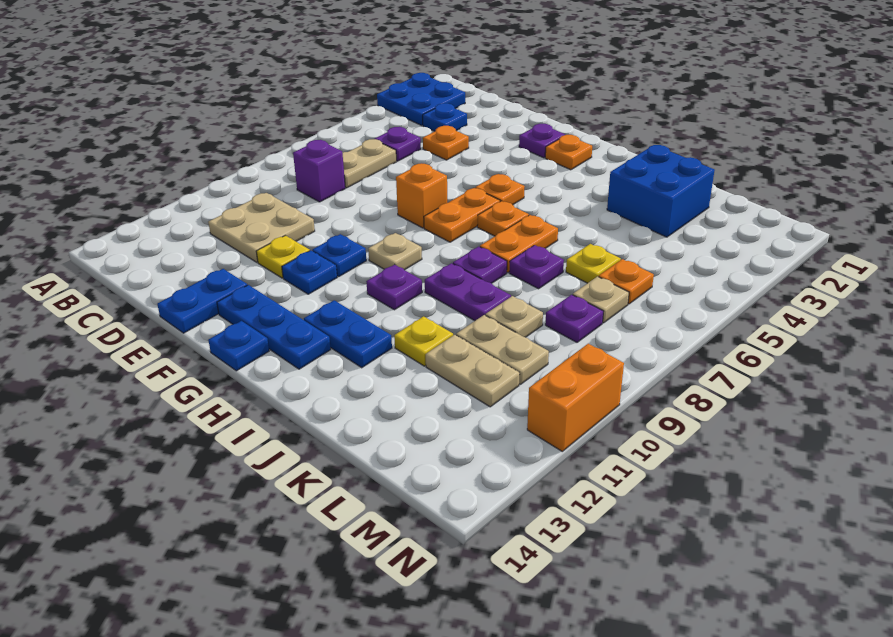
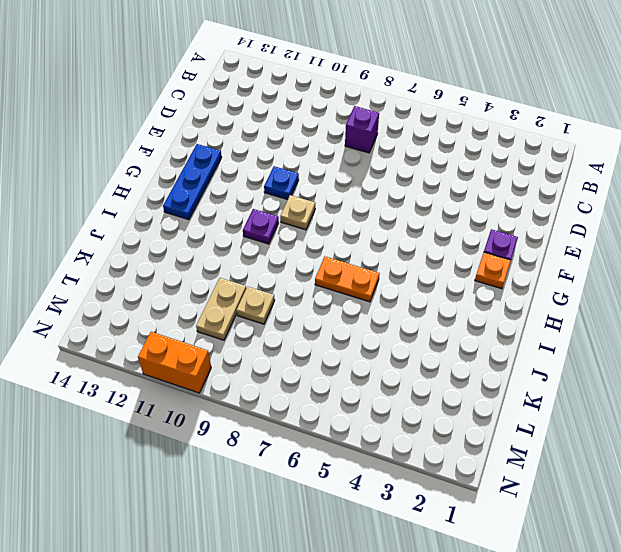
none -> blue plate A2:B3 level 1
none -> blue plate C3 level 1
none -> purple plate C5 level 1
none -> tan plate C6:C7 level 1

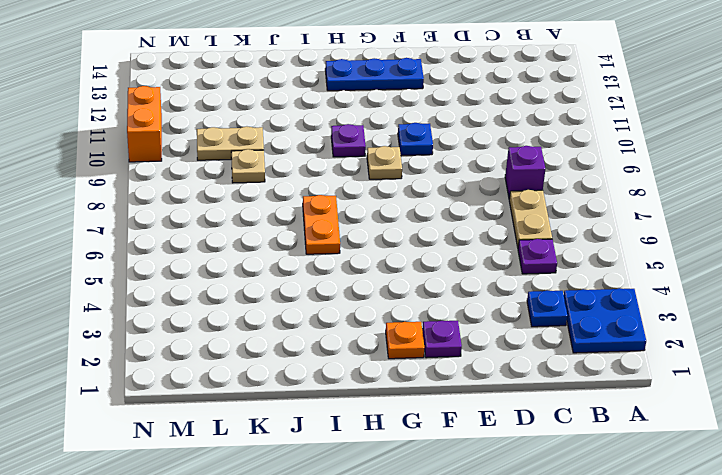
none -> tan plate C10:D11 level 1
none -> orange plate D4 level 1
none -> yellow plate E11 level 1
none -> blue plate E13:E14 level 1

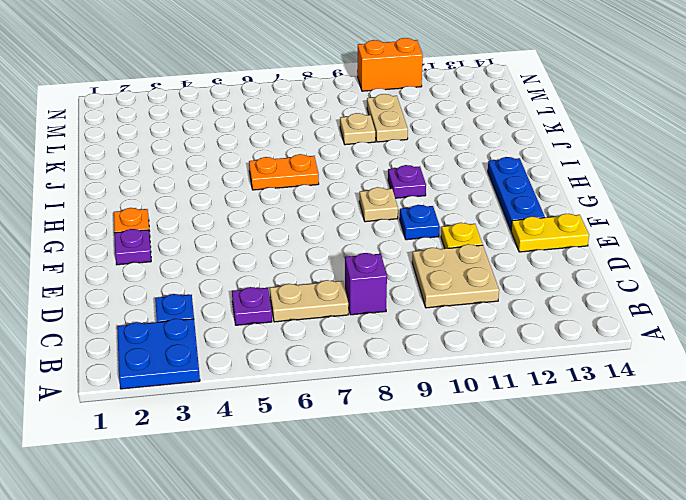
yellow plate E13:E14 level 1 -> blue plate E13:E14 level 1
none -> orange plate D4 level 1
none -> orange brick F7 level 1
none -> blue plate F11 level 1
none -> orange plate G5 level 1

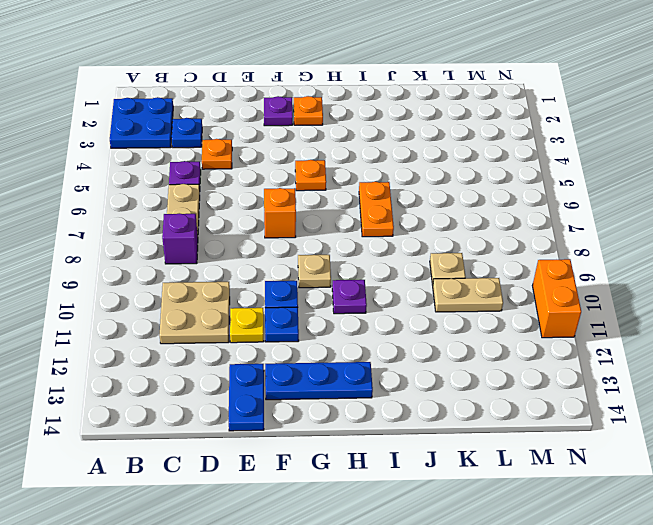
none -> orange plate G6:G7 level 1
none -> blue plate G14 level 1
none -> orange plate H6 level 1
none -> blue plate H12:I12 level 1

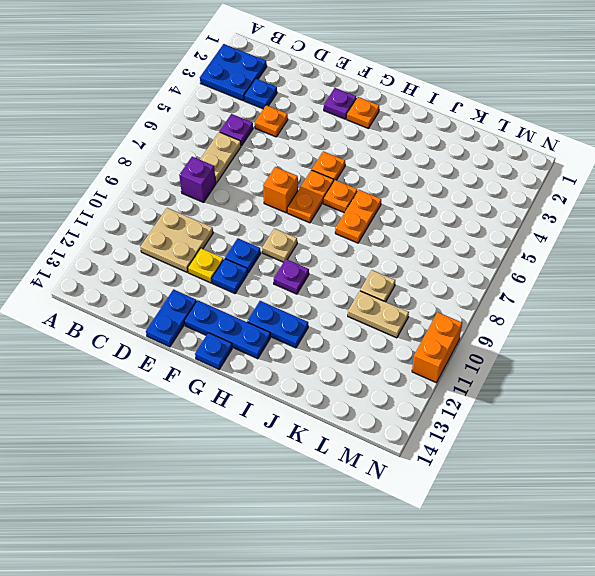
none -> purple plate I8 level 1
none -> purple plate I9:J9 level 1
none -> blue brick J2:K3 level 1
none -> purple plate J7 level 1

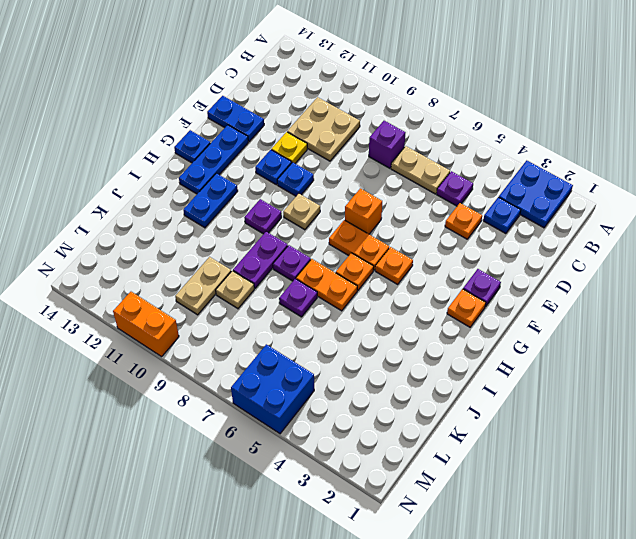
blue brick M5:N6 level 1 -> blue brick J2:K3 level 1
none -> yellow plate J11 level 1
none -> yellow plate K6 level 1
none -> tan plate K11:L11 level 1
none -> orange plate L6 level 1

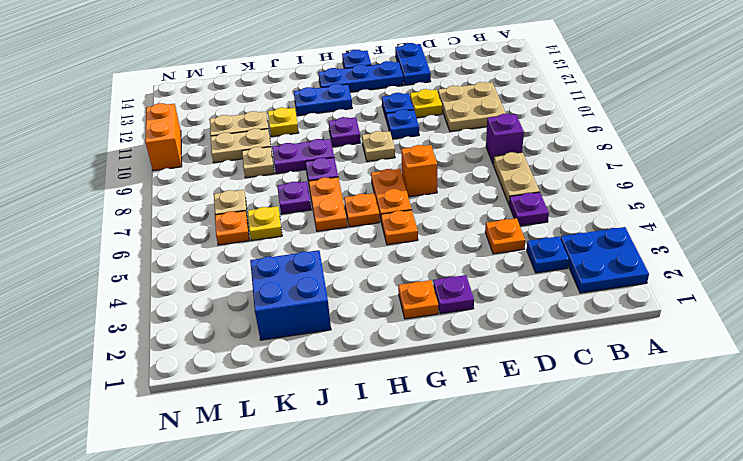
none -> purple plate L8 level 1

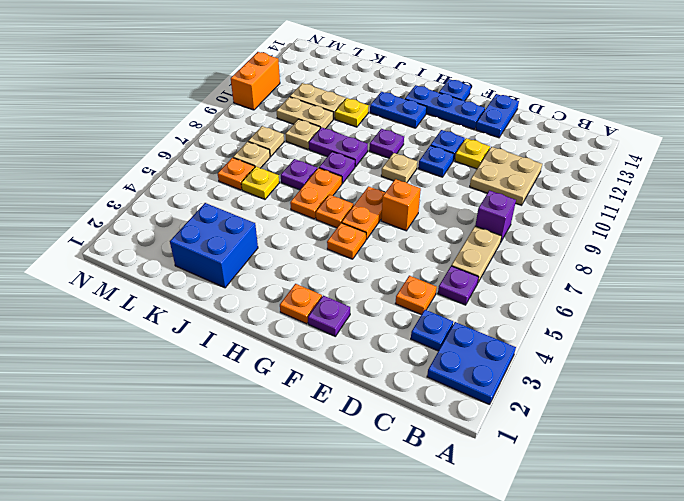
tan plate L8 level 1 -> purple plate L8 level 1

